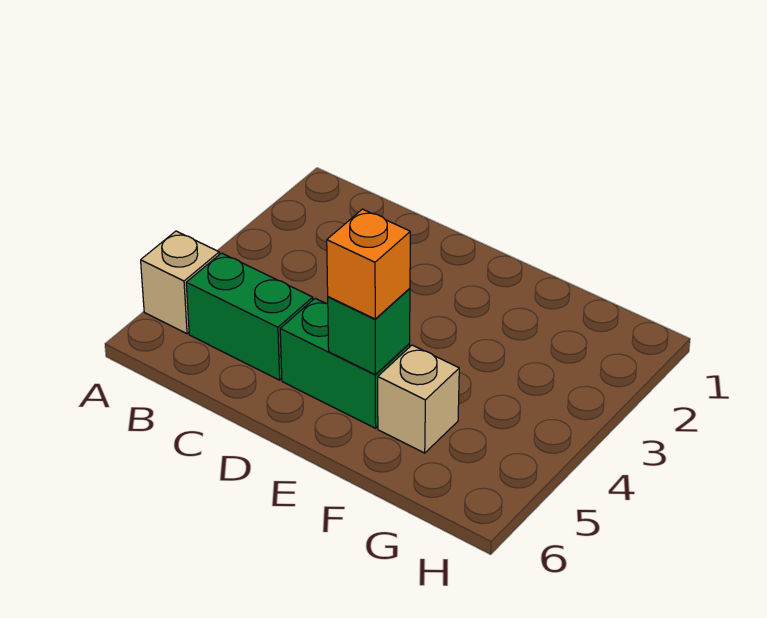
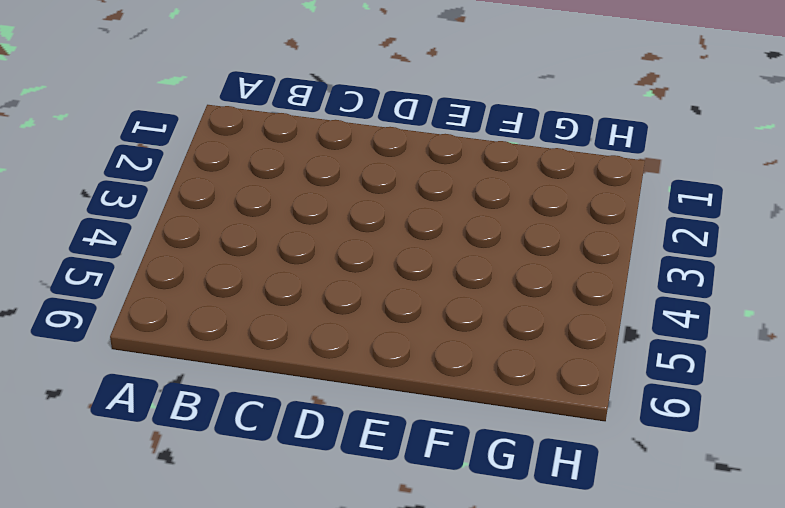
none -> tan brick A5 level 1
none -> green brick B5:C5 level 1

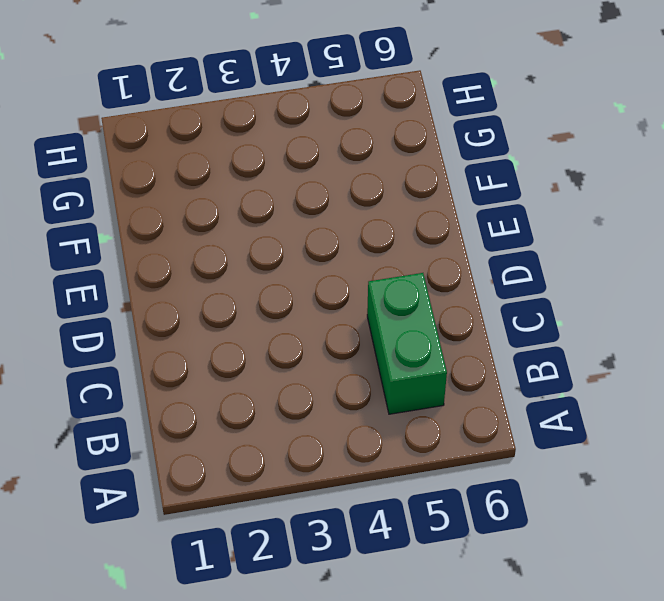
none -> tan brick A5 level 1
none -> green brick D5:E5 level 1

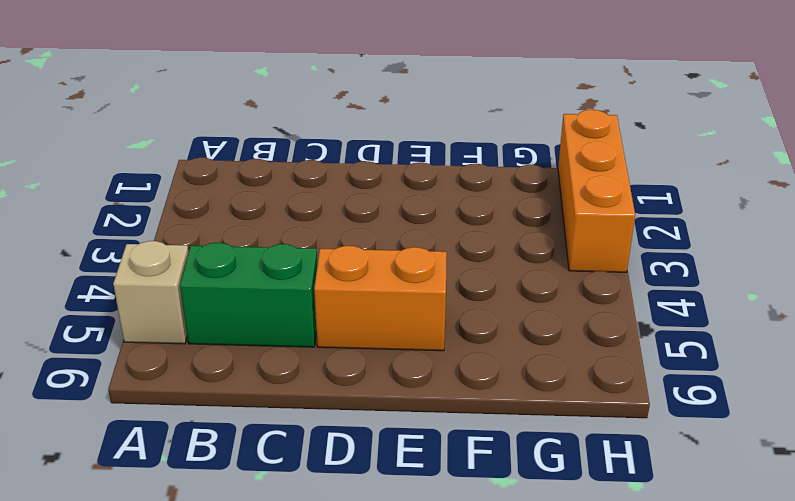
orange brick D5:E5 level 1 -> green brick D5:E5 level 1
orange brick H1:H3 level 1 -> none
none -> tan brick F5 level 1
none -> green brick E5 level 2

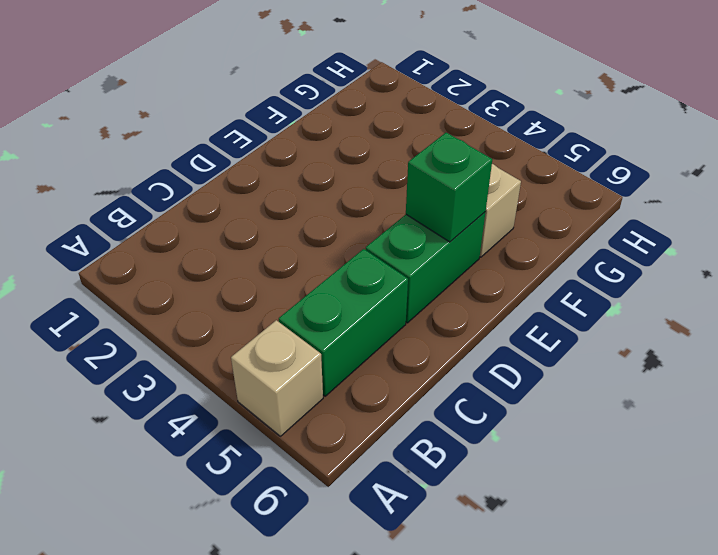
none -> orange brick E5 level 3

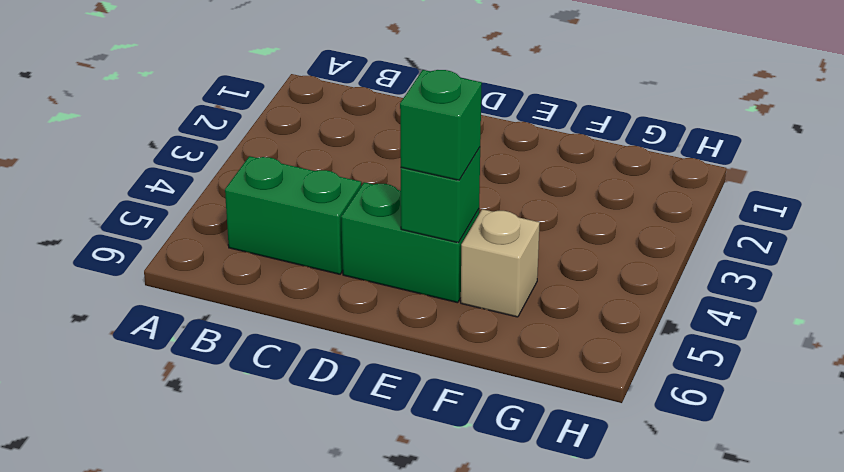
green brick E5 level 3 -> orange brick E5 level 3
none -> tan brick A5 level 1

